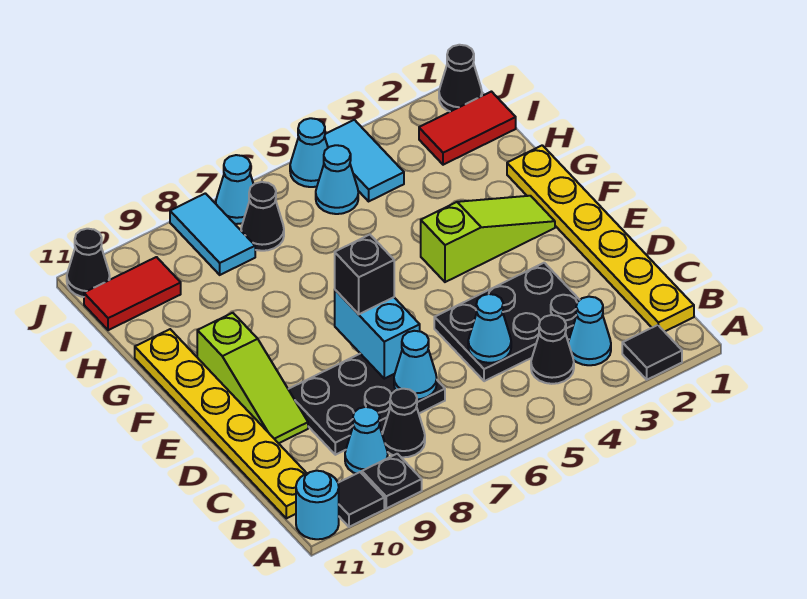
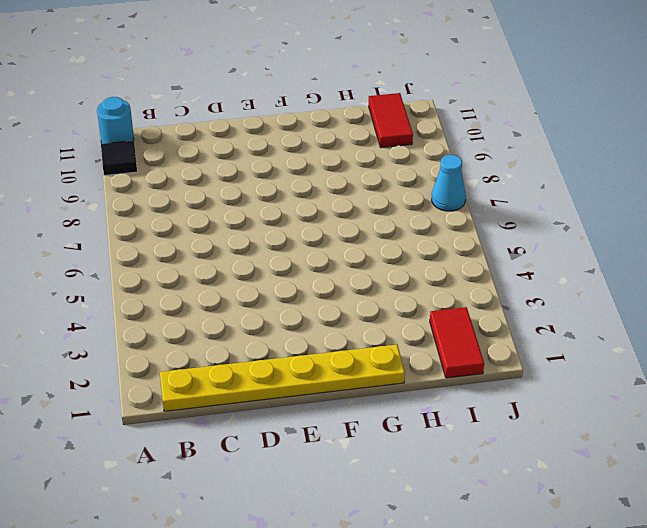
none -> black tile A2 level 1
none -> black plate A9 level 1
none -> cyan cone B3 level 1

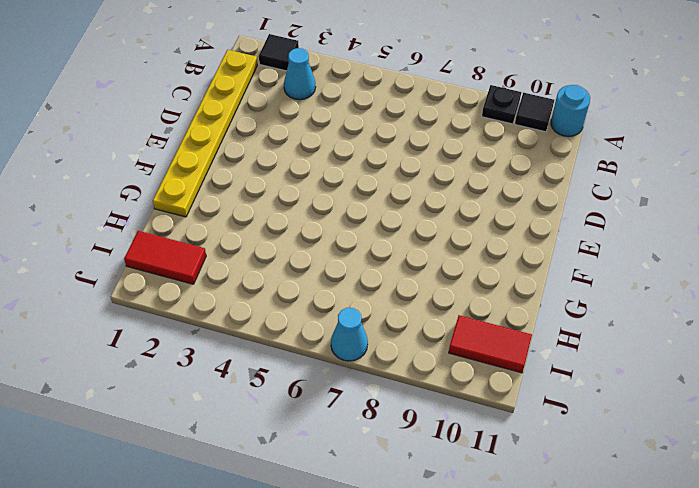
none -> black cone B4 level 1
none -> black cone B8 level 1
none -> cyan cone B9 level 1

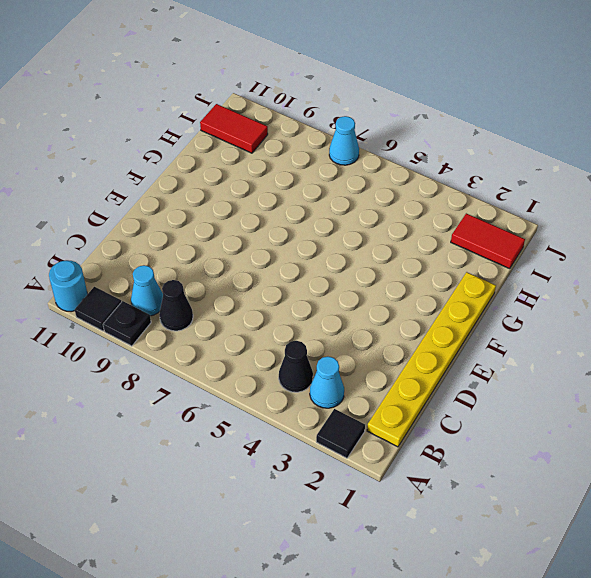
none -> yellow plate B11:G11 level 1
none -> black plate C3:D5 level 1
none -> black plate C7:D9 level 1

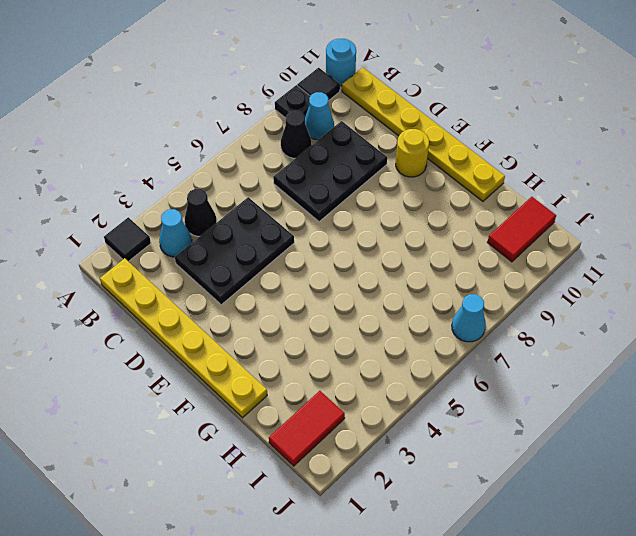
yellow round brick E10 level 1 -> lime slope D10:F10 level 1 top F
none -> lime slope F2:F4 level 1 top 4
none -> cyan tile I4:J4 level 1
none -> cyan cone I5 level 1

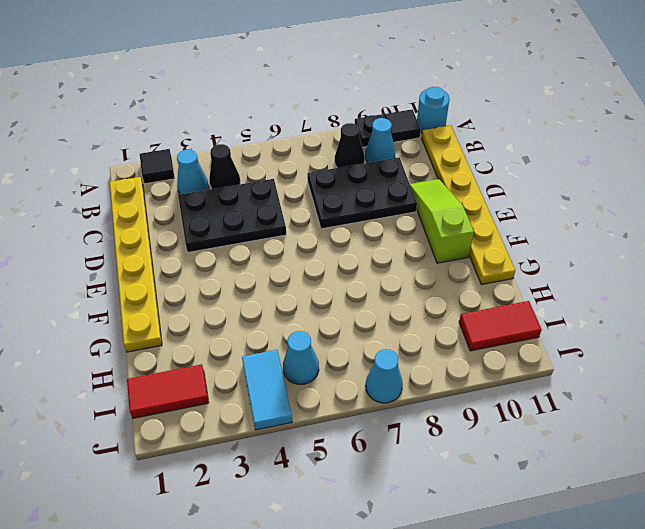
none -> lime slope F2:F4 level 1 top 4
none -> black cone I7 level 1
none -> cyan tile I8:J8 level 1

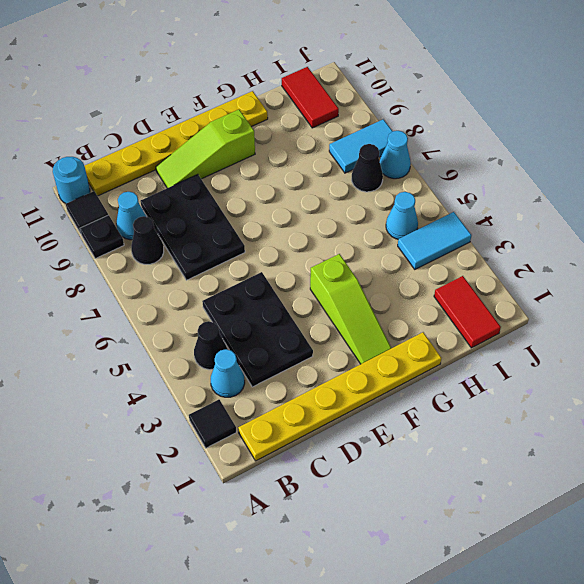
none -> black cone J1 level 1
none -> cyan cone J5 level 1
none -> black cone J11 level 1

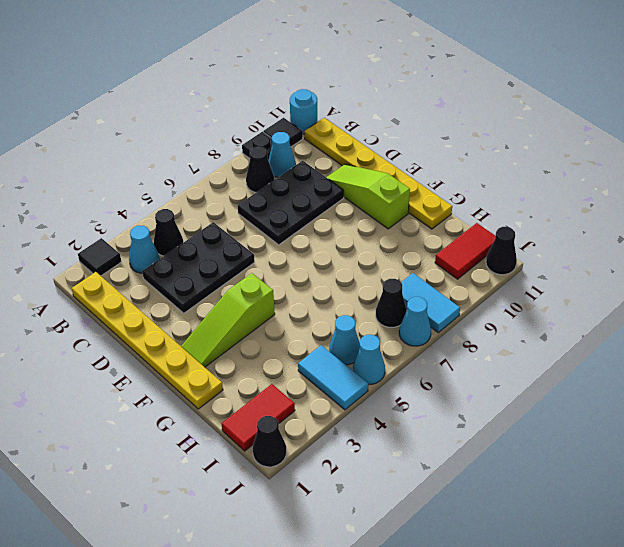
none -> cyan cone C5 level 2
none -> cyan cone C7 level 2
none -> cyan brick D7:E7 level 2

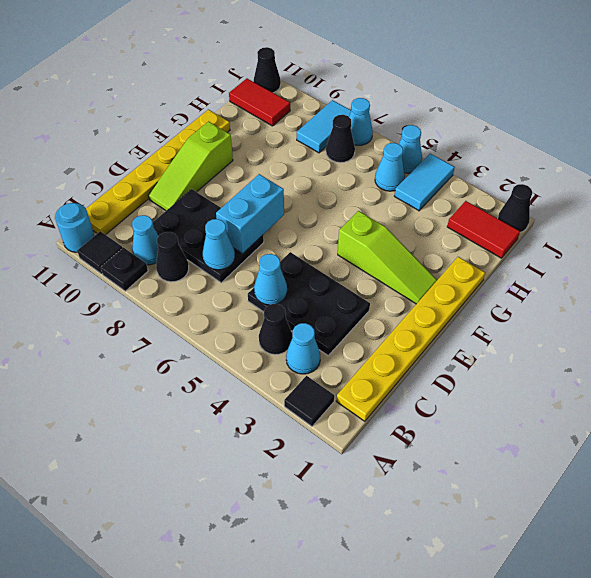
none -> black brick E7 level 3

